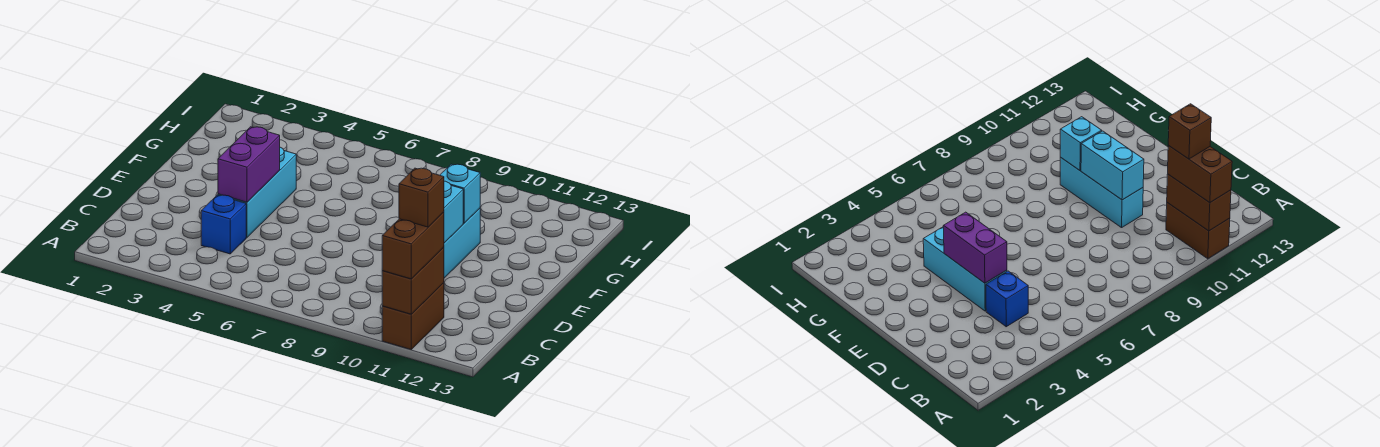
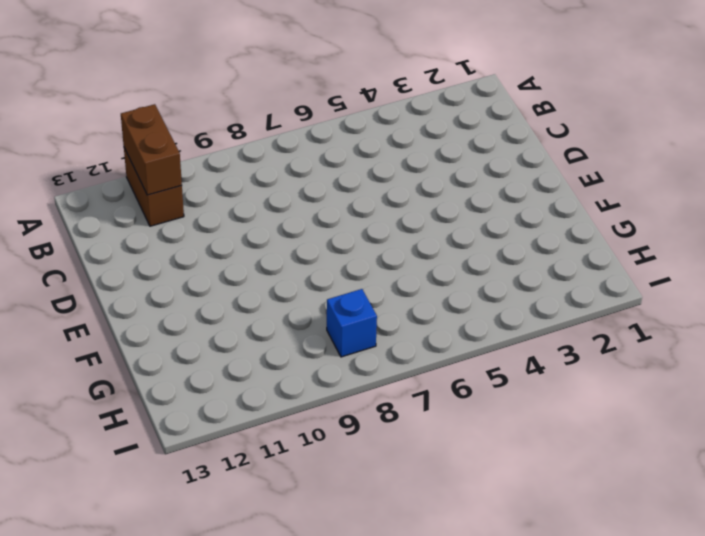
blue brick H8 level 1 -> blue brick C4 level 1
none -> cyan brick D4:F4 level 1
none -> cyan brick D10:F10 level 1

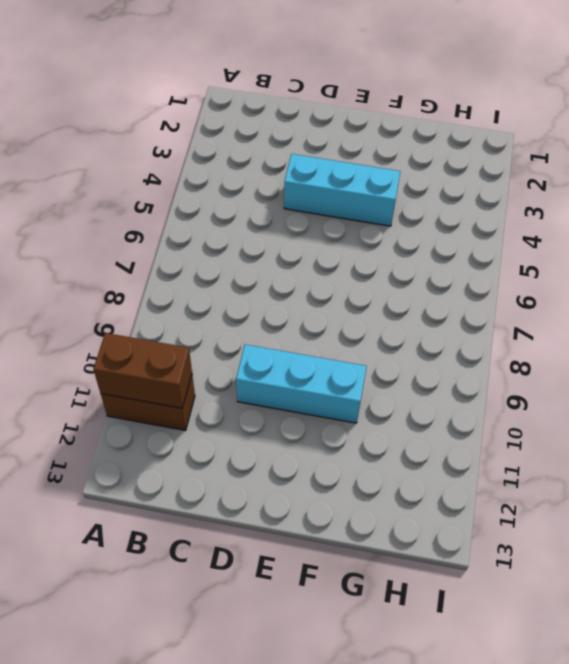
none -> blue brick C4 level 1
none -> purple brick D4:E4 level 2

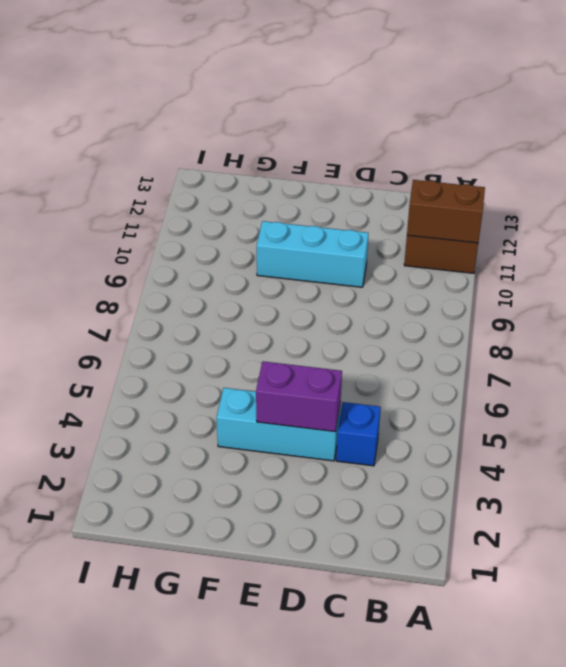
none -> cyan brick D10:E10 level 2
none -> cyan brick F10 level 2

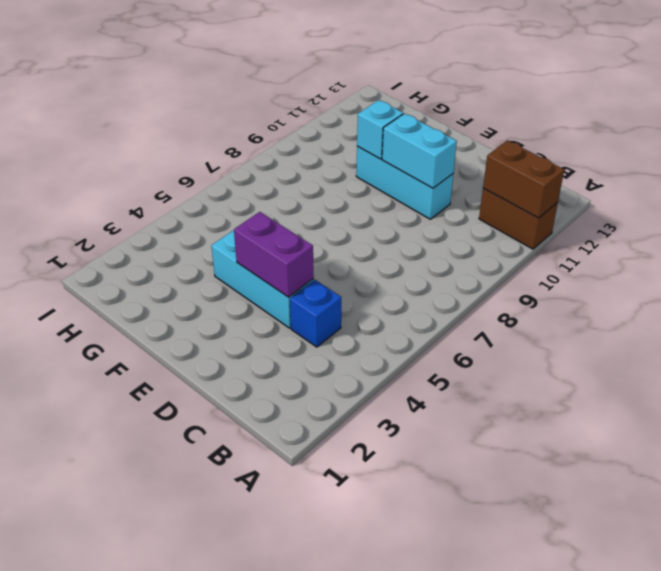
none -> brown brick A11:B11 level 3
none -> brown brick B11 level 4

